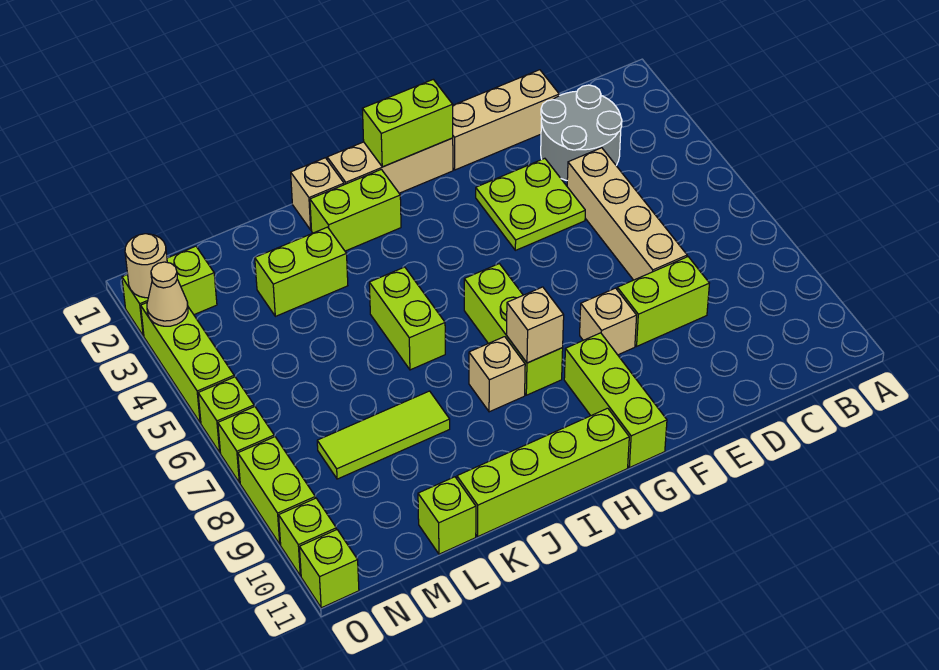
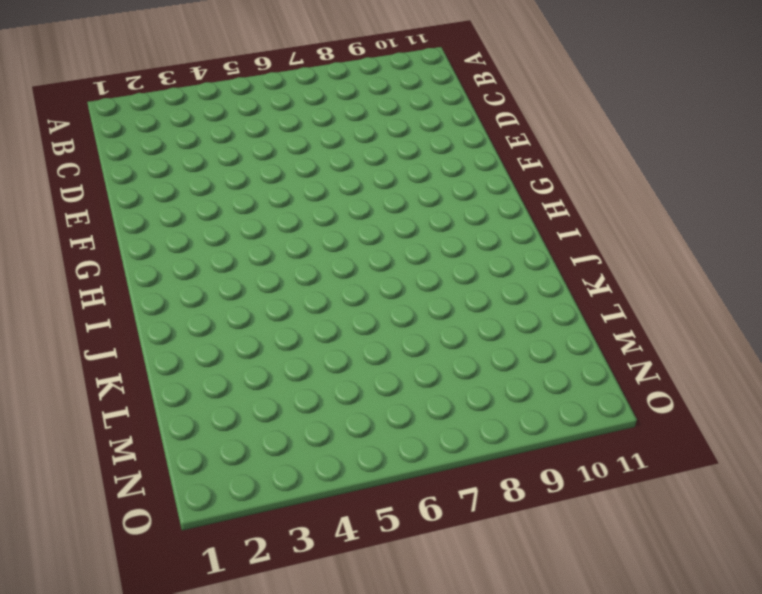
none -> grey round brick C2:D3 level 1
none -> tan brick D1:F1 level 1
none -> tan brick D4:D7 level 1

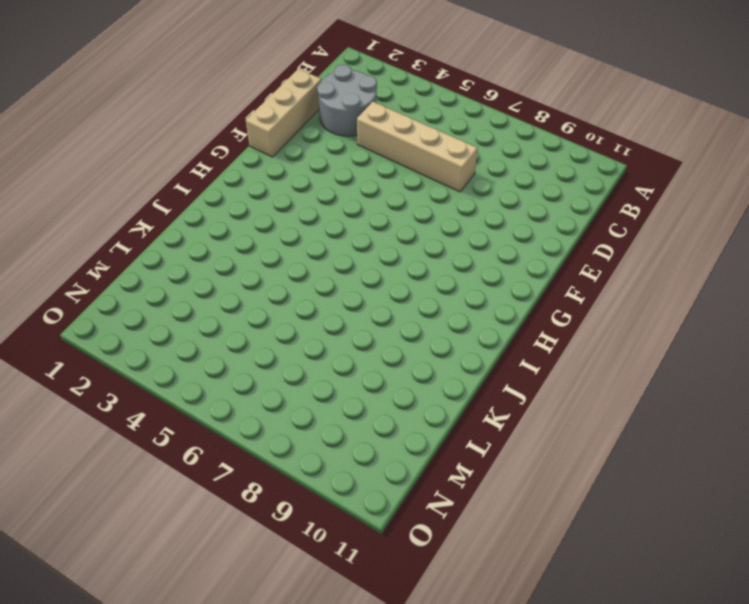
none -> lime brick D8:E8 level 1
none -> lime plate E3:F4 level 1
none -> tan brick F8 level 1

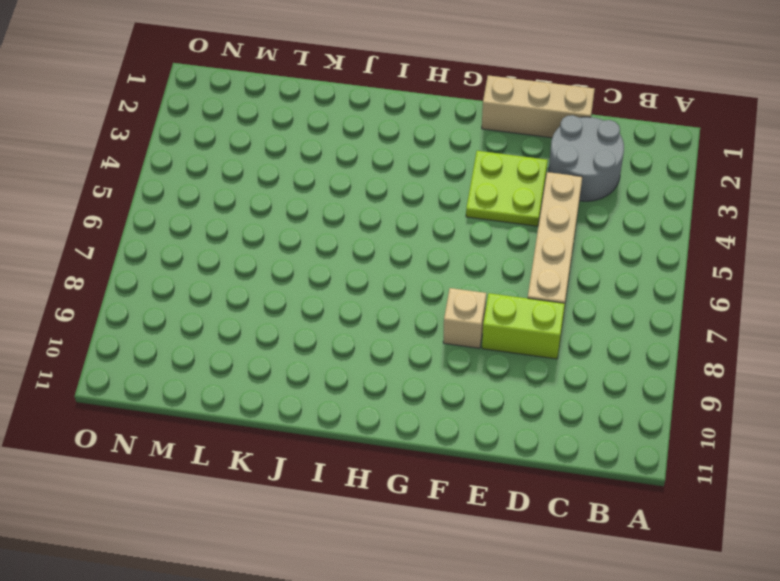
none -> tan brick G1:I1 level 1
none -> lime brick G9:G11 level 1
none -> lime brick H6:H8 level 1

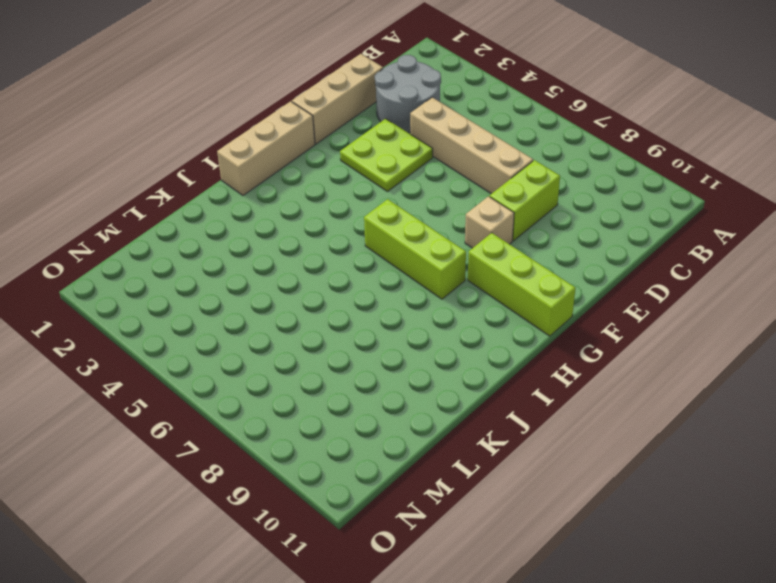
none -> lime brick H11:K11 level 1
none -> lime brick I2:J2 level 1
none -> tan brick I8 level 1

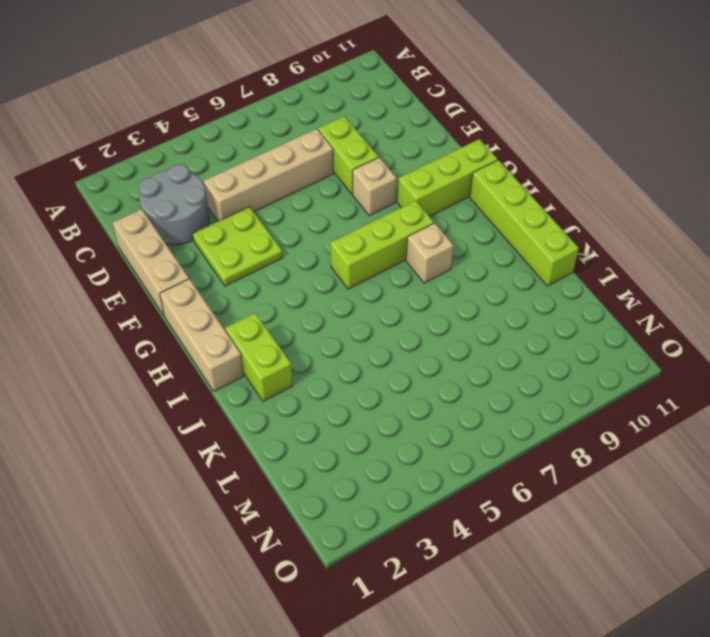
none -> tan brick J1 level 1
none -> lime brick J5:J6 level 1
none -> lime brick K3:L3 level 1

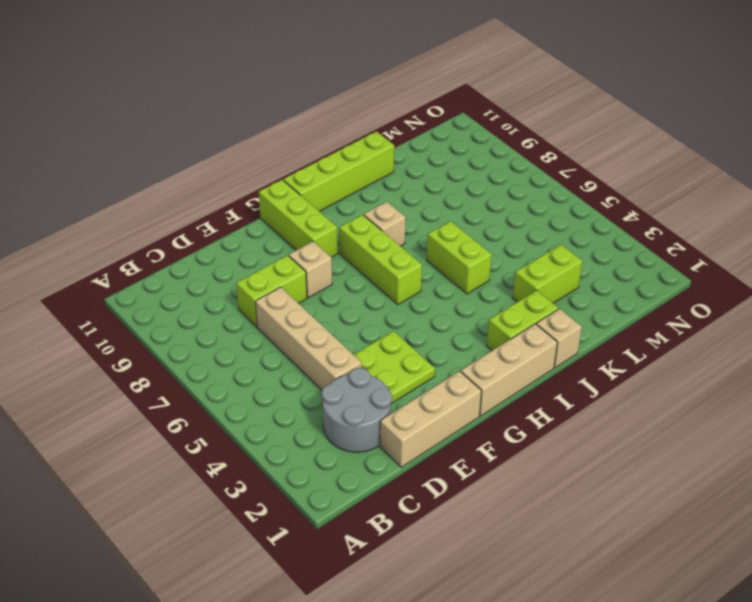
none -> lime tile K8:M8 level 1
none -> lime brick L11 level 1
none -> lime brick N2:O2 level 1

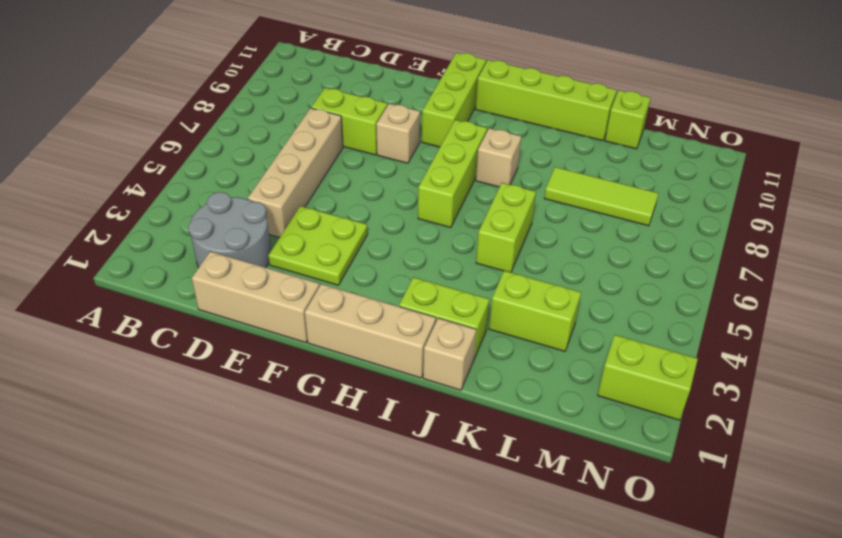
none -> lime brick O3:O5 level 1
none -> lime brick O6 level 1
none -> lime brick O7 level 1

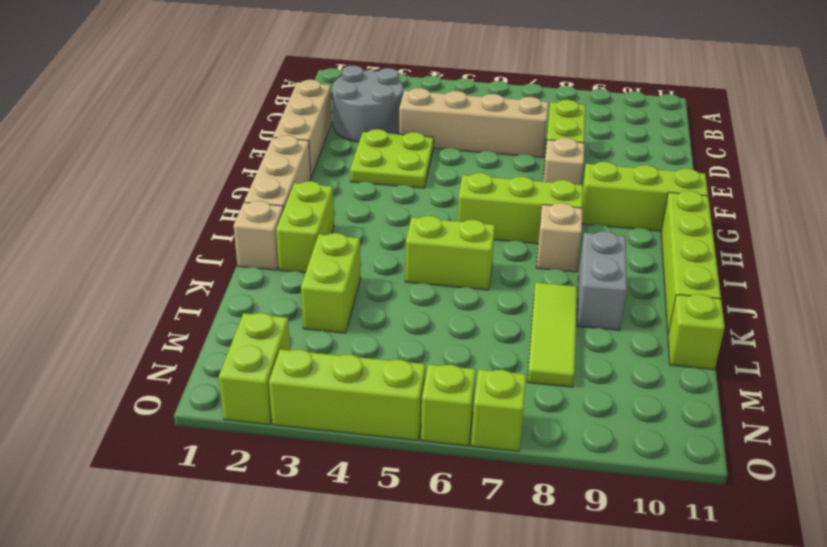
grey brick J9:K9 level 1 -> none
none -> lime brick O8:O9 level 1
none -> lime brick O10 level 1
none -> lime brick O11 level 1

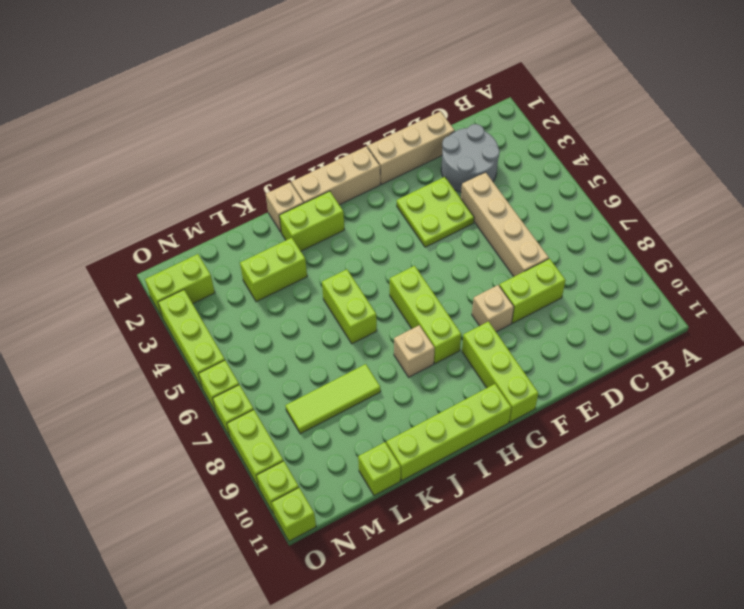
none -> lime brick G1:H1 level 2
none -> tan brick H8 level 2
none -> tan round brick O2 level 2

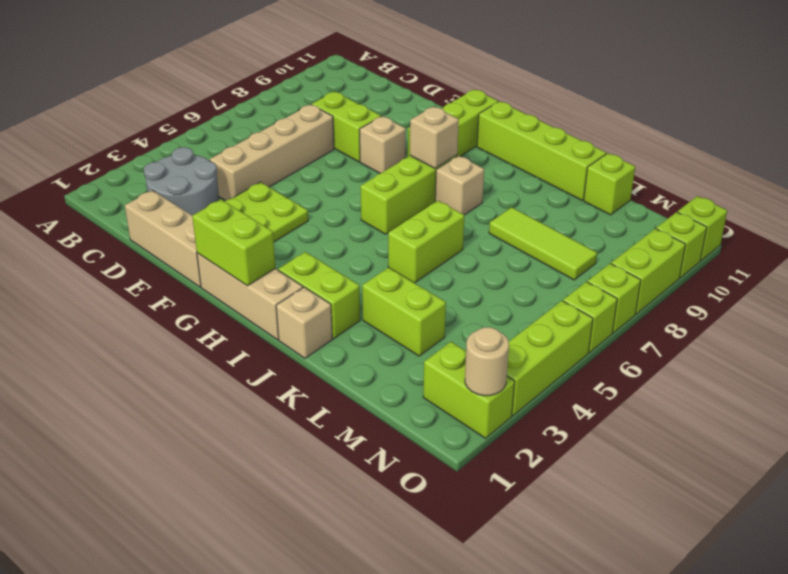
none -> tan cone O3 level 2

